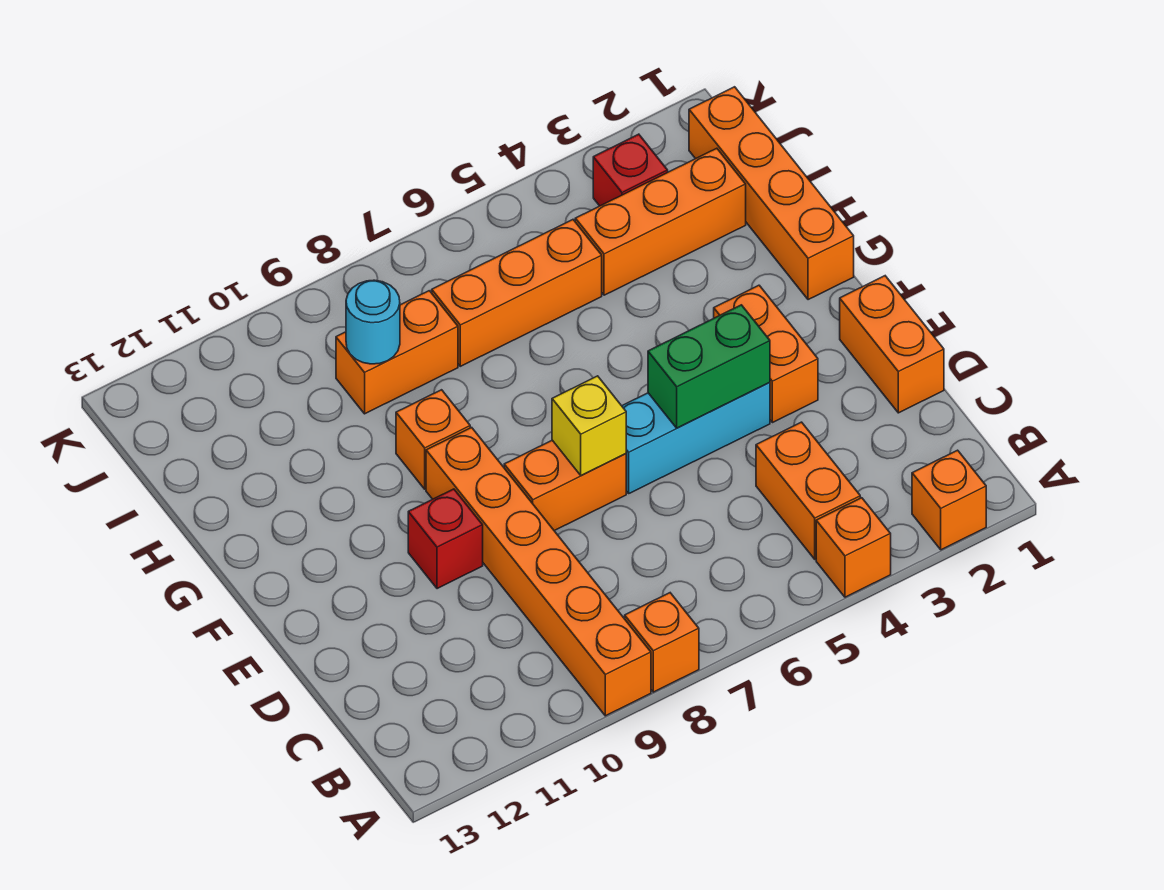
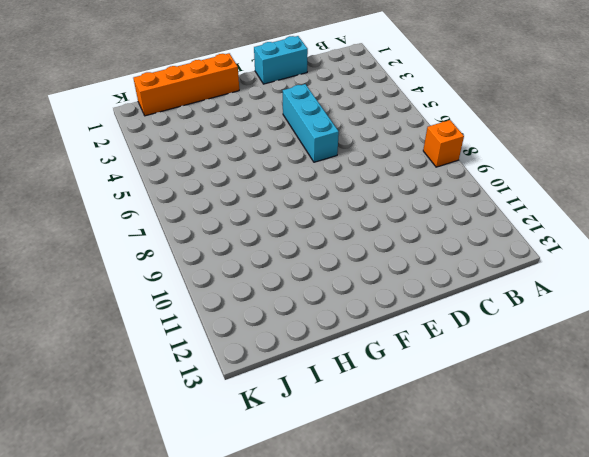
cyan brick D1:E1 level 1 -> orange brick D1:E1 level 1
none -> orange brick A2 level 1
none -> orange brick A4 level 1
none -> orange brick A9:F9 level 1

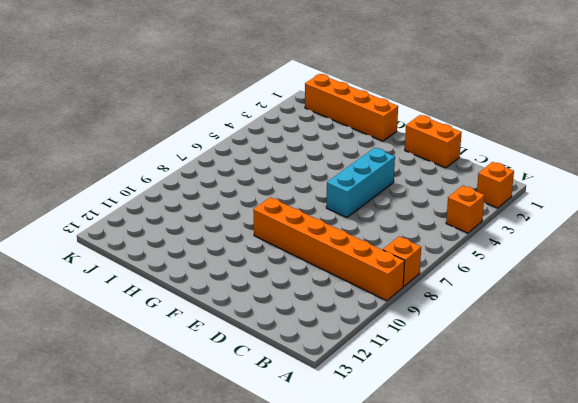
none -> orange brick B4:C4 level 1
none -> orange brick E3:F3 level 1
none -> orange brick E7:E8 level 1

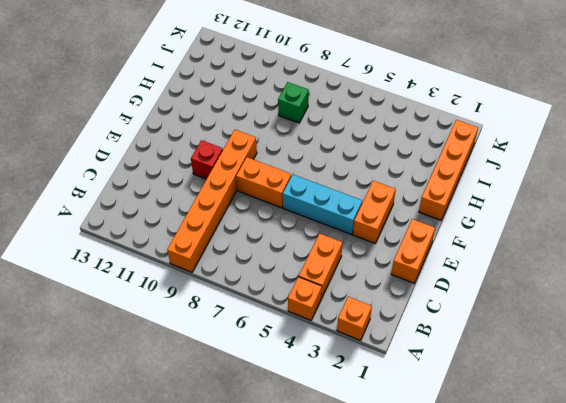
green brick I8 level 1 -> orange brick I8:I9 level 1
none -> orange brick A8 level 1
none -> orange brick G9 level 1
none -> orange brick I2:I4 level 1

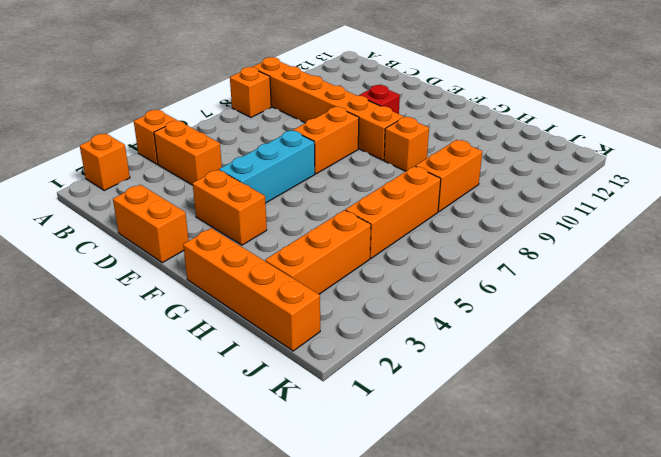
none -> red brick J3 level 1
none -> green brick E4:E5 level 2
none -> yellow brick E7 level 2

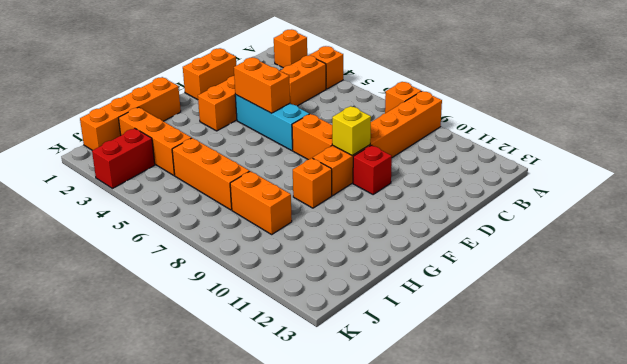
orange brick E4:E5 level 2 -> green brick E4:E5 level 2
yellow brick E9 level 2 -> yellow brick E7 level 2
red brick J3:K3 level 1 -> red brick J3 level 1
none -> cyan round brick I9 level 2

